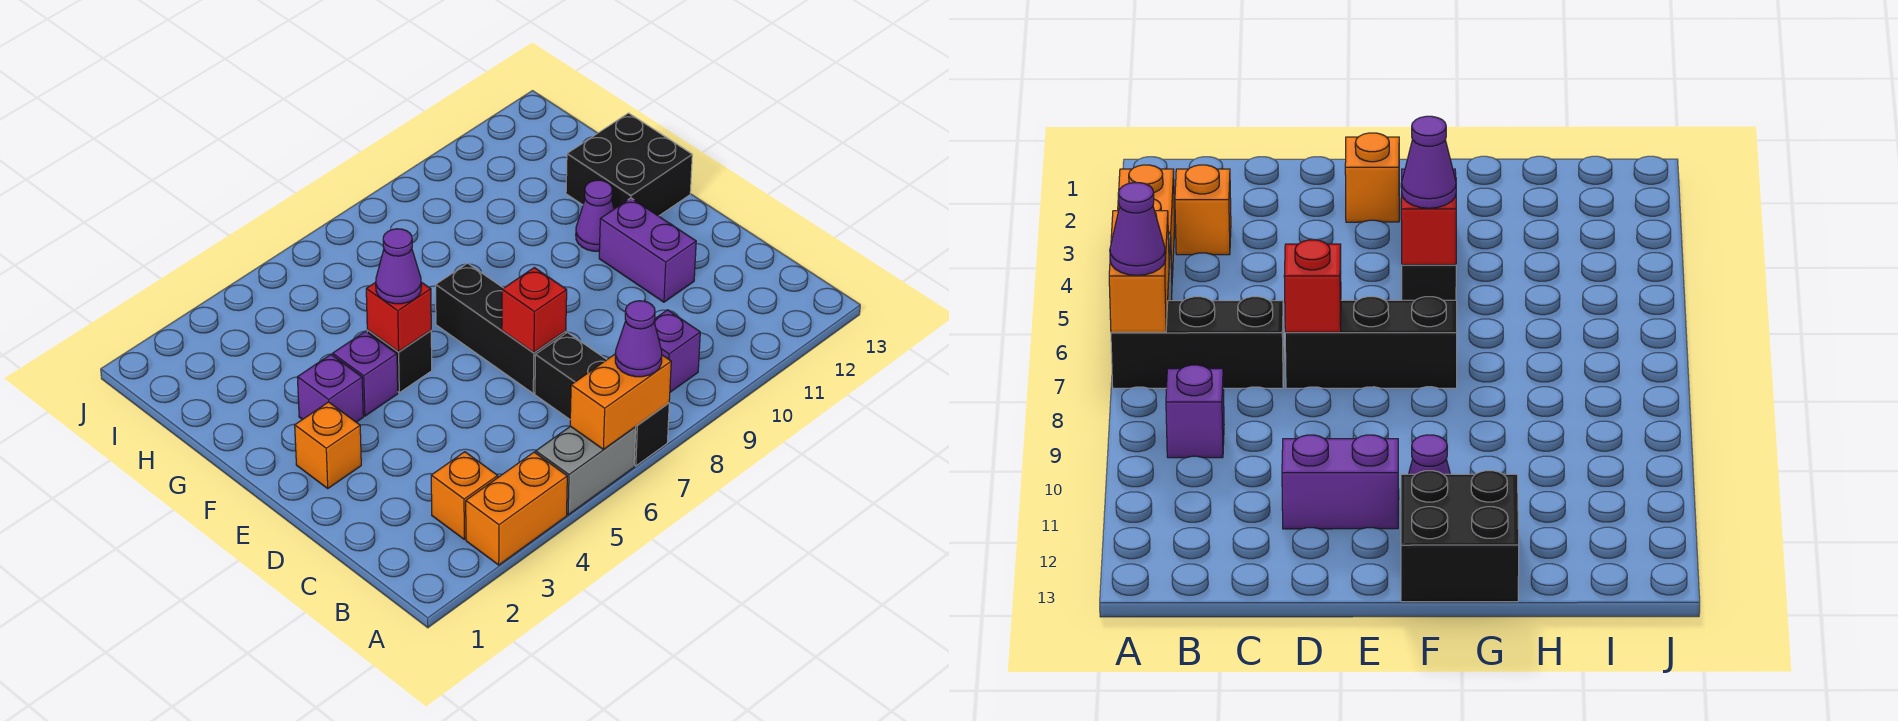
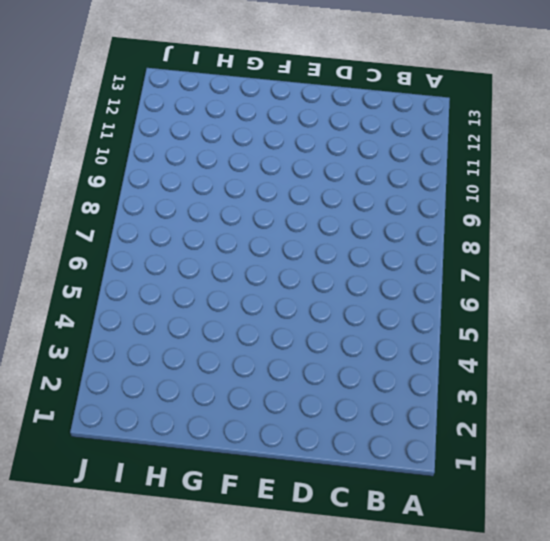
none -> orange brick A3:A4 level 1
none -> grey brick A5:A6 level 1
none -> black brick A7:C7 level 1

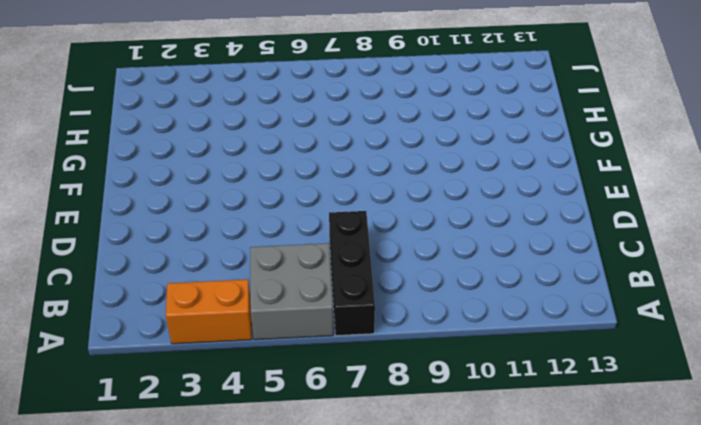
grey brick A5:B6 level 1 -> grey brick A5:A6 level 1
none -> orange brick B3 level 1
none -> purple brick B9 level 1
none -> black brick D7:F7 level 1

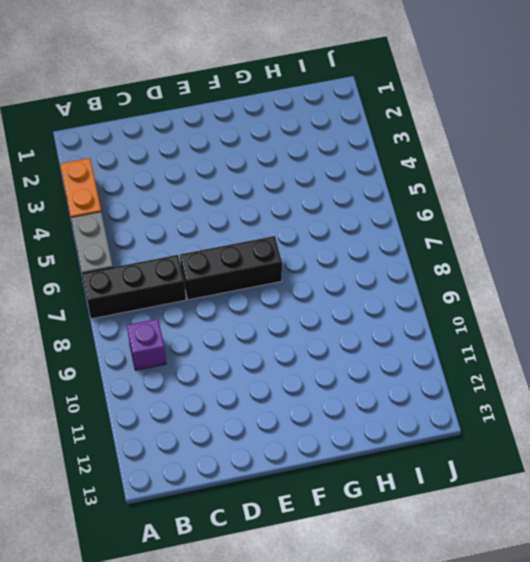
none -> orange brick B3 level 1
none -> purple brick D11:E11 level 1
none -> orange brick E2 level 1

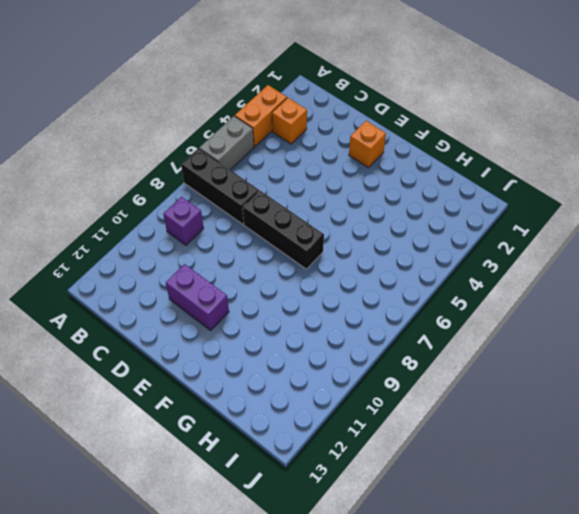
none -> purple brick F3 level 1
none -> purple brick F4 level 1
none -> black brick F5 level 1

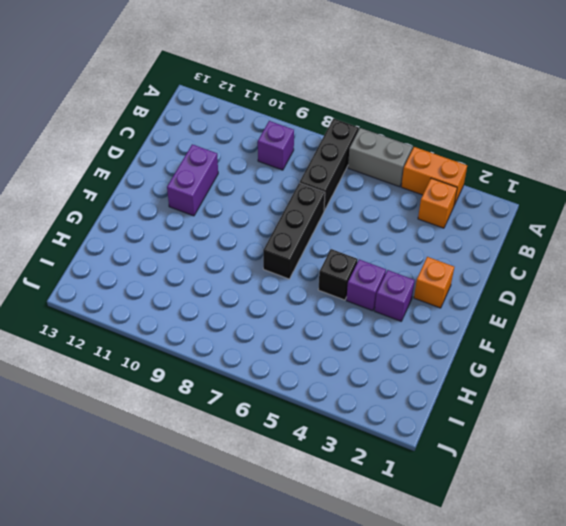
none -> purple cone F11 level 1
none -> black brick F12:G13 level 1
none -> orange brick A6:A7 level 2

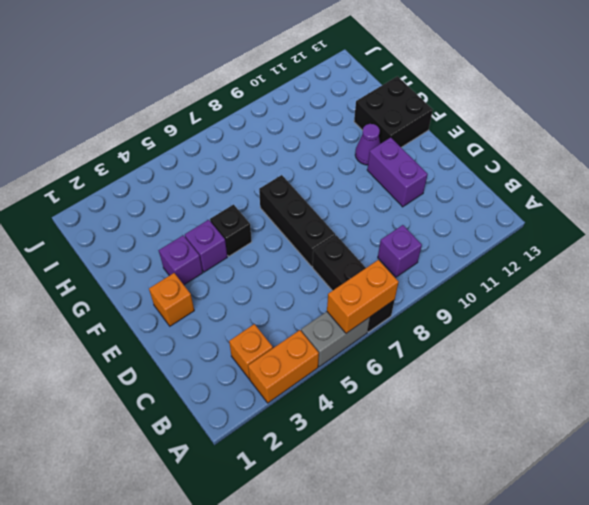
none -> red brick D7 level 2
none -> red brick F5 level 2
none -> purple cone A7 level 3

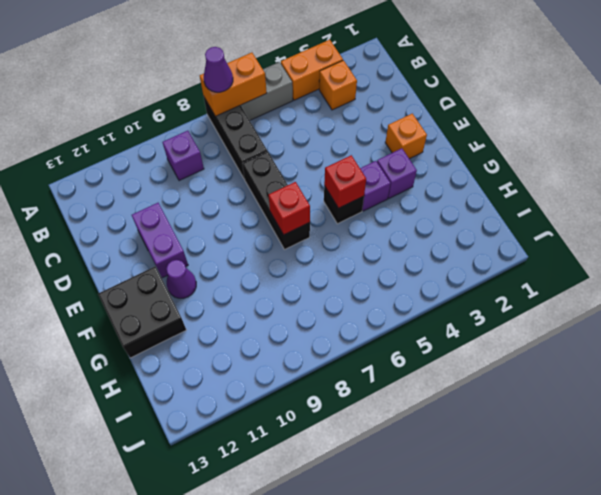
red brick F7 level 2 -> red brick D7 level 2
none -> purple cone F5 level 3

